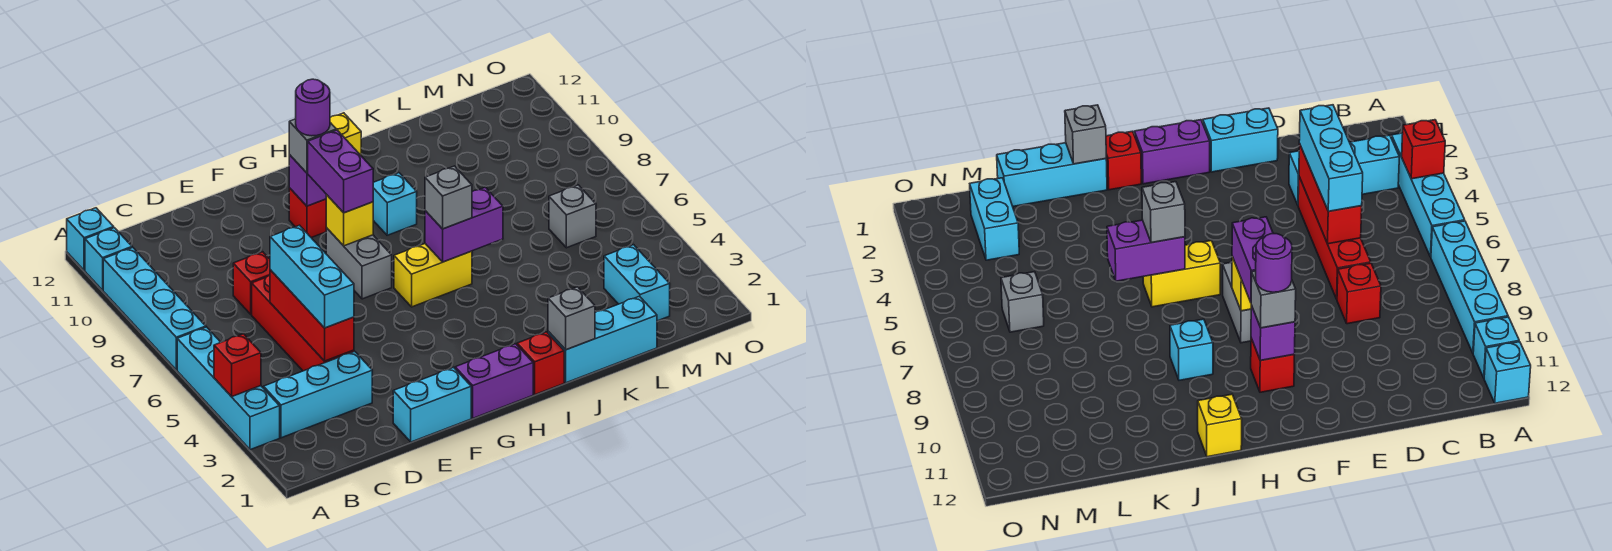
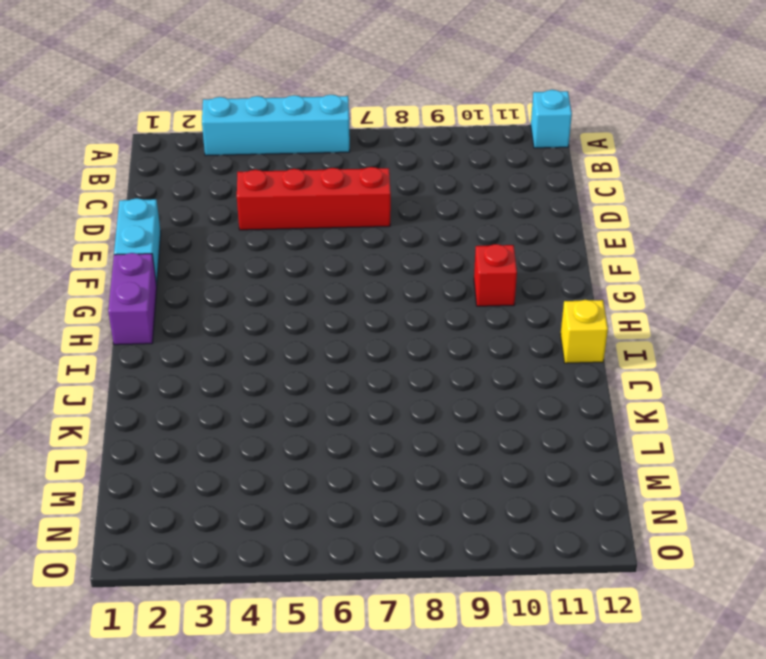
none -> cyan brick A7:A10 level 1
none -> cyan brick A11 level 1
none -> cyan brick B3:D3 level 1

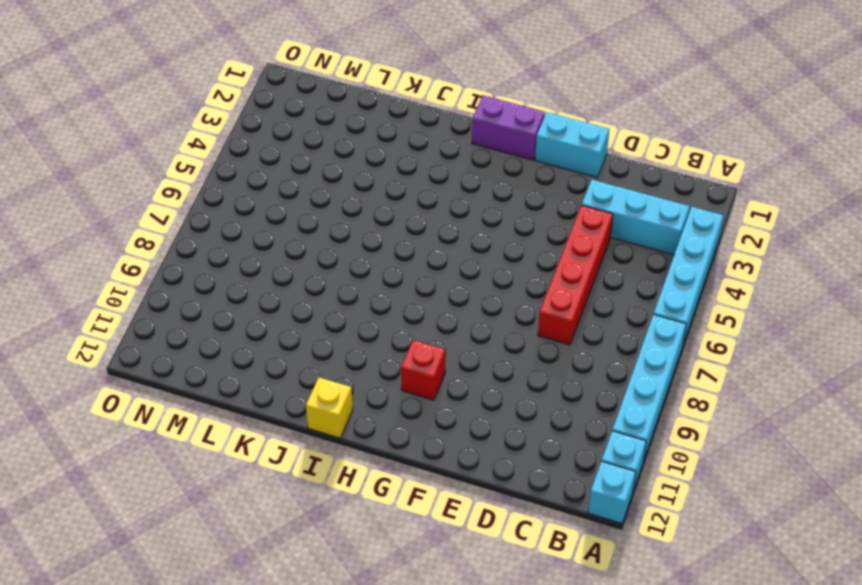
none -> red brick D8 level 1
none -> grey brick G7:G8 level 1
none -> yellow brick H6:I6 level 1

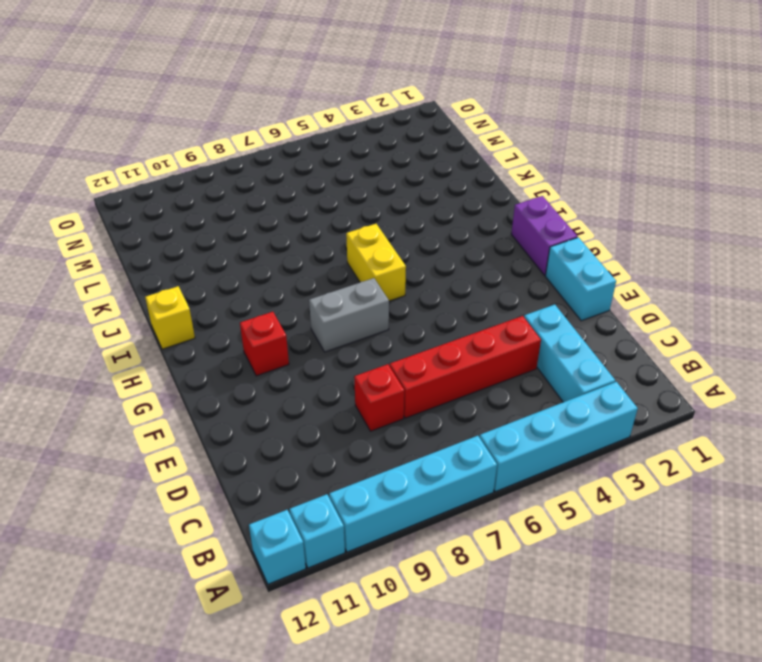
none -> red brick I1 level 1
none -> cyan brick I9 level 1
none -> cyan brick J1:L1 level 1

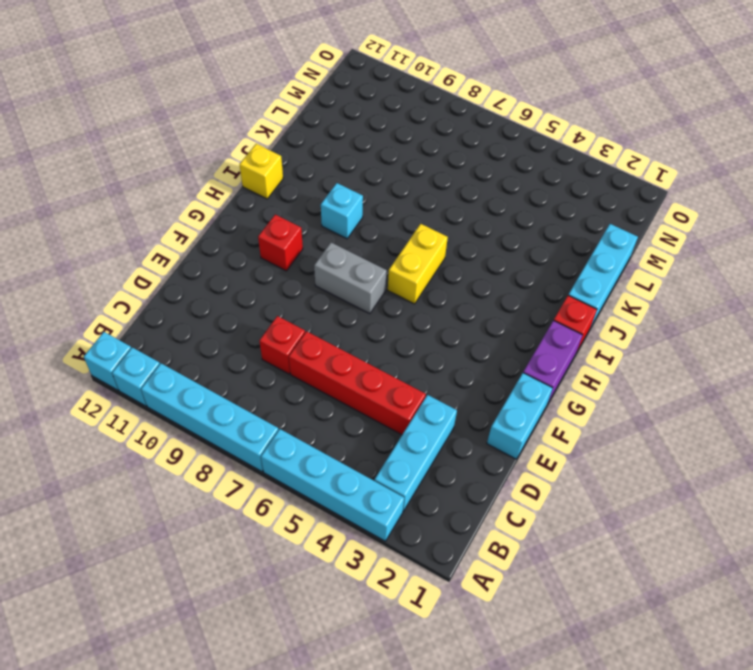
none -> cyan brick M2:M3 level 1
none -> grey brick M6 level 1
none -> red brick A4 level 2

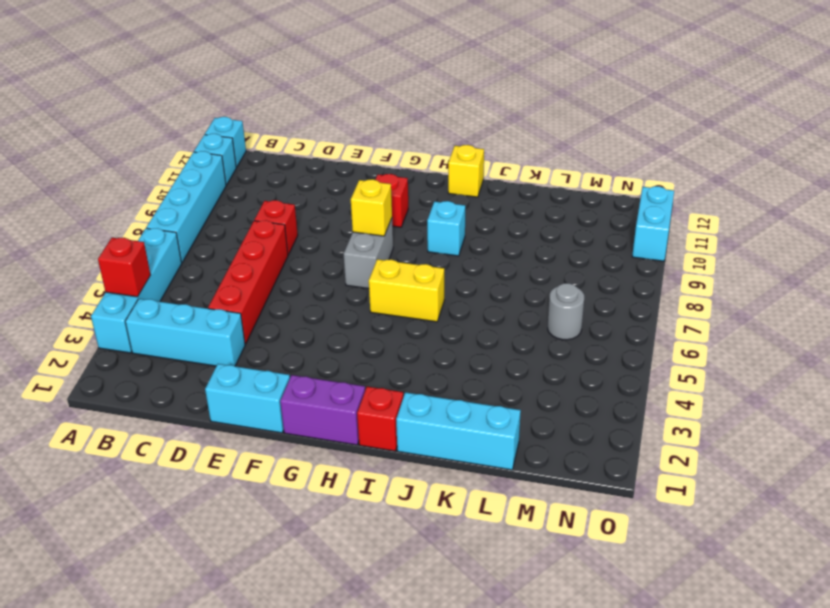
grey round brick M6 level 1 -> grey brick M6 level 1
cyan brick O10:O11 level 1 -> cyan brick M2:M3 level 1
none -> red brick D4:D6 level 2
none -> purple brick G10 level 2
none -> purple brick I6:J6 level 2

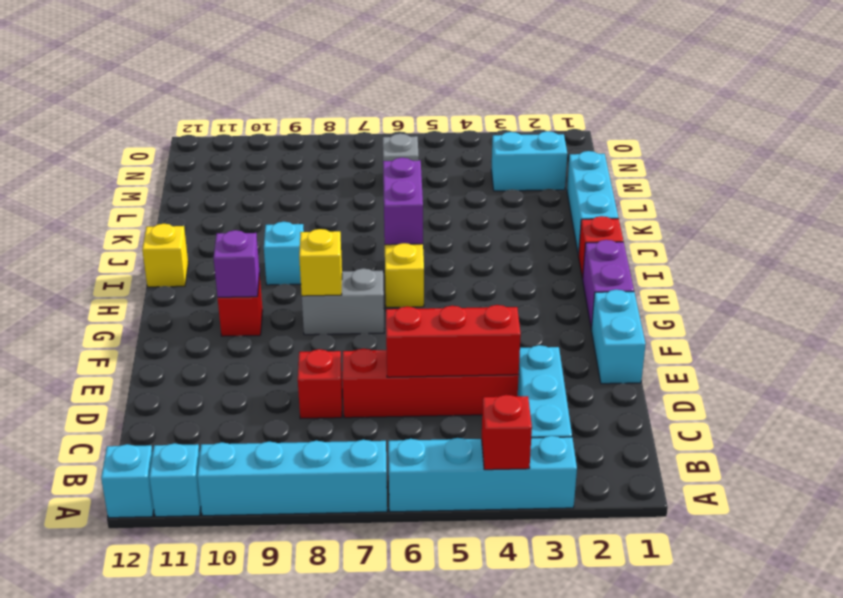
none -> grey brick J1 level 2
none -> cyan brick D4:D6 level 3
none -> purple brick G8:G9 level 3

